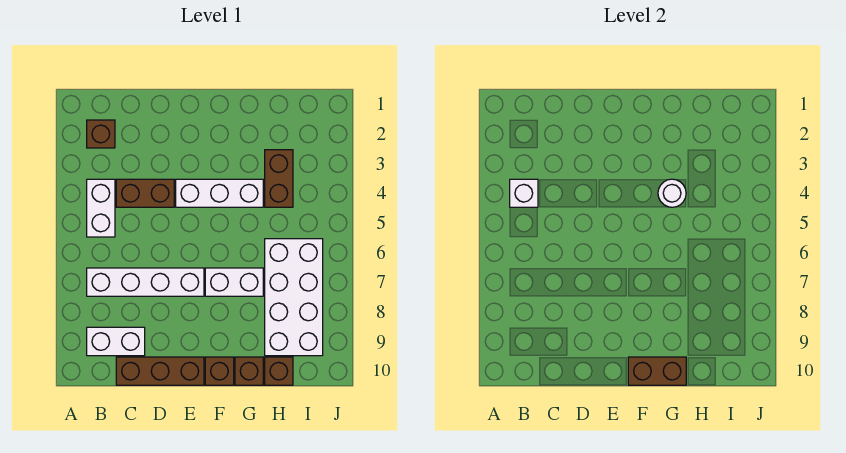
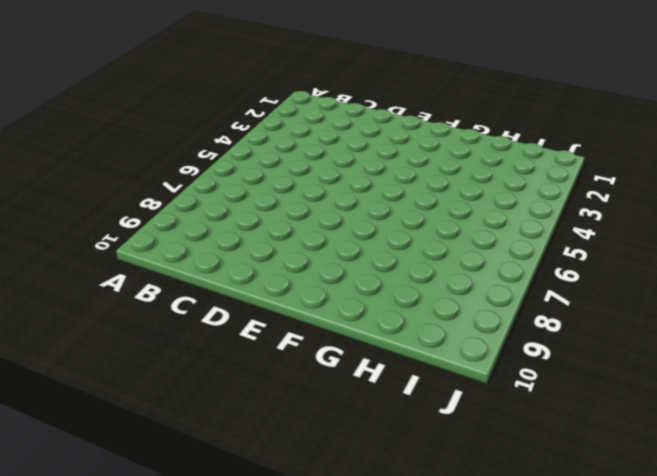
none -> brown brick B2 level 1
none -> white brick B4:B5 level 1
none -> white brick B7:E7 level 1

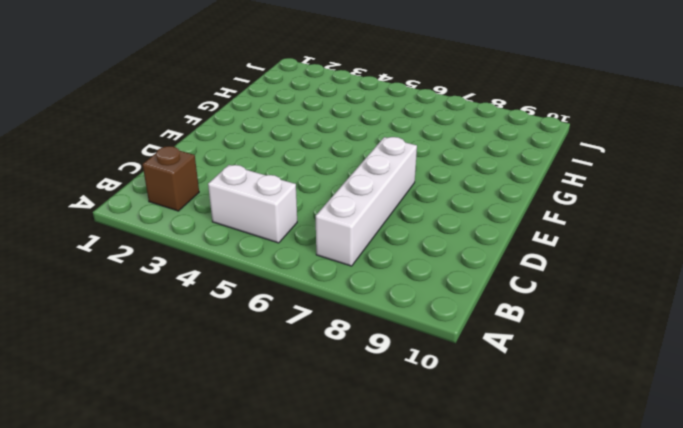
none -> white brick B9:C9 level 1
none -> brown brick C4:D4 level 1
none -> brown brick C10:E10 level 1

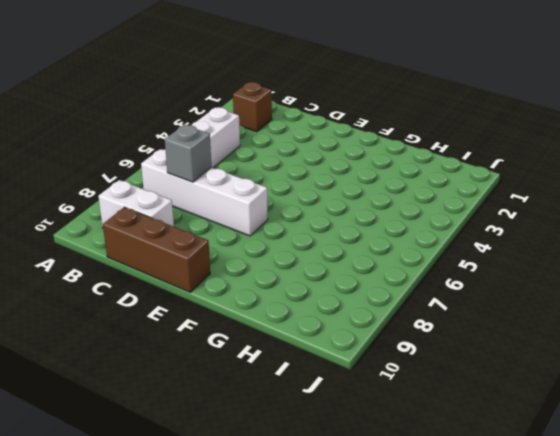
grey brick C7 level 2 -> none
none -> brown brick C4:D4 level 1
none -> white brick E4:G4 level 1
none -> white brick F7:G7 level 1

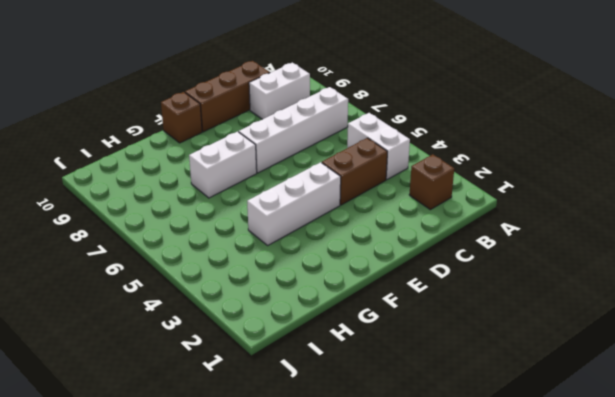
none -> brown brick G10 level 1
none -> brown brick H3:H4 level 1
none -> white brick H6:I9 level 1

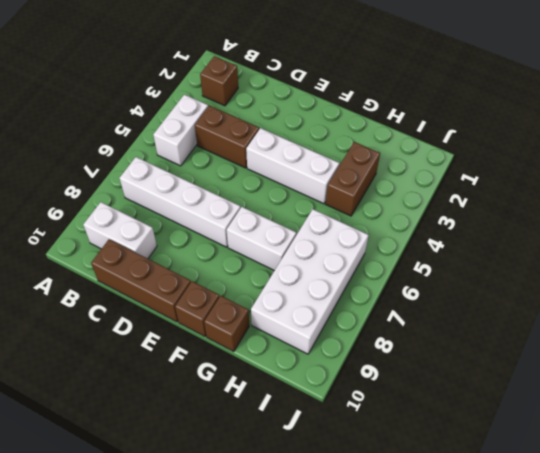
none -> brown brick H10 level 1
none -> white brick B4 level 2
none -> brown brick F10:G10 level 2

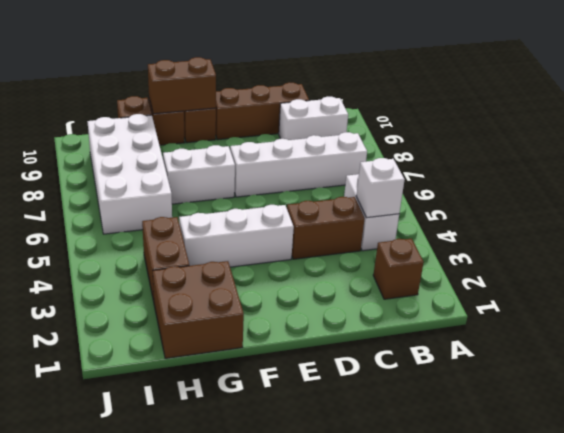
brown brick G1:H2 level 1 -> none
none -> white round brick G4 level 2

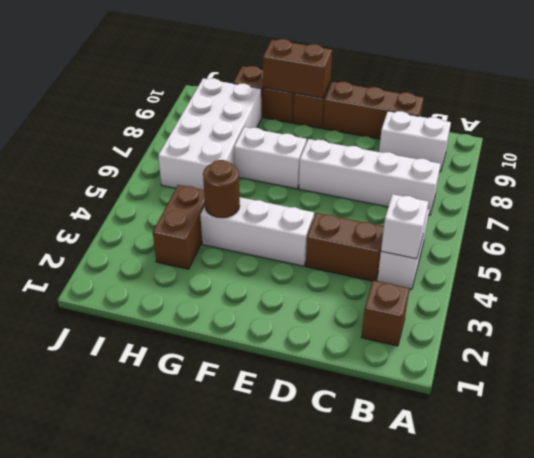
brown round brick G4 level 2 -> white round brick G4 level 2

